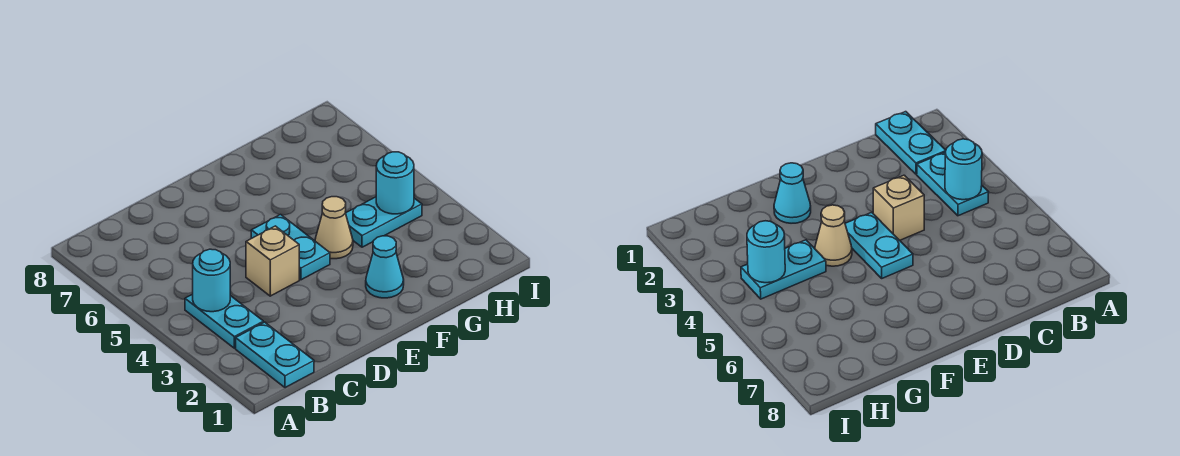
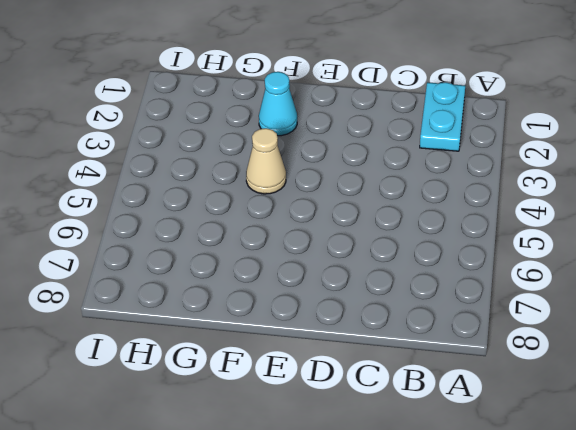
none -> cyan plate B3:B4 level 1
none -> tan brick D4 level 1

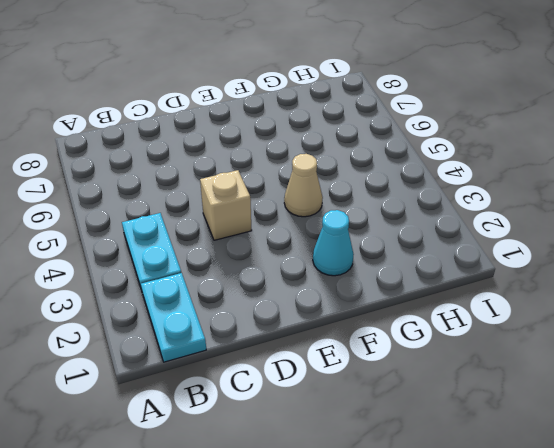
none -> cyan plate E4:E5 level 1
none -> cyan plate G4:H4 level 1

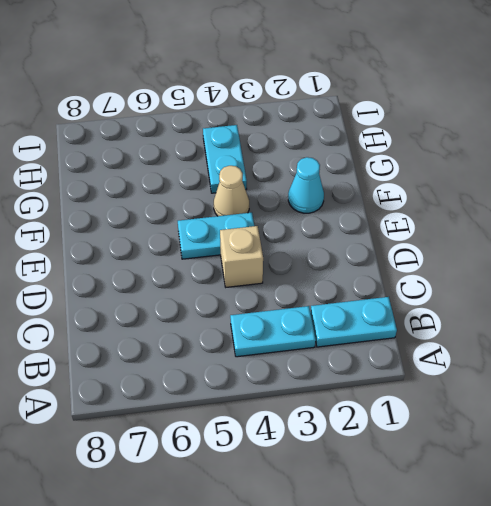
none -> cyan round brick B4 level 2
none -> cyan round brick H4 level 2

